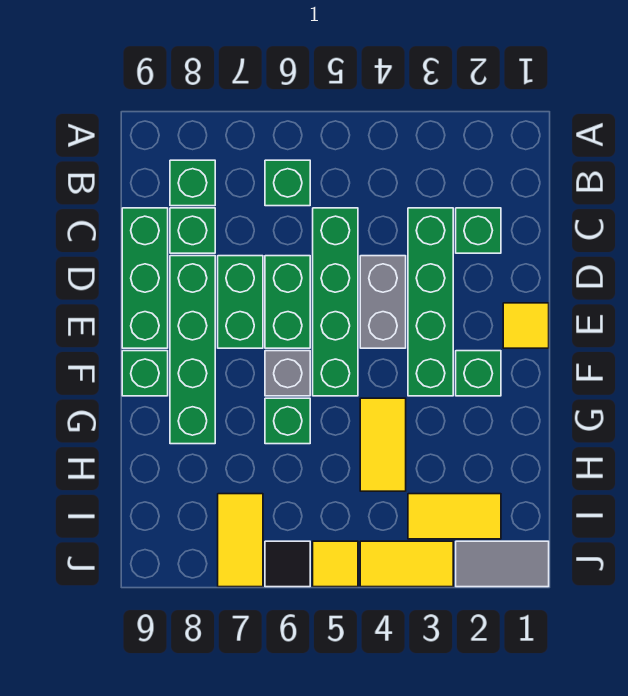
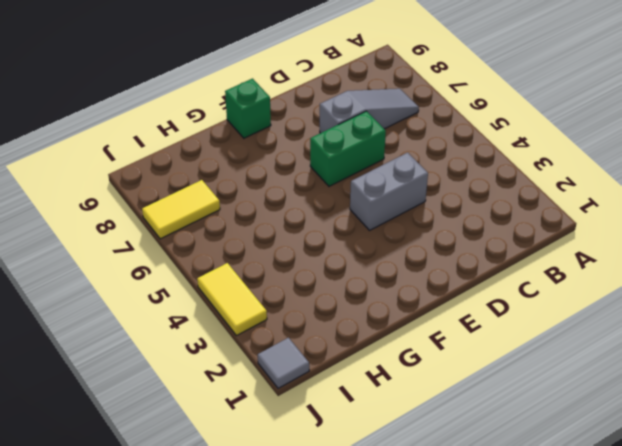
grey slope B7:D7 level 1 top D -> green brick D7:E7 level 1
grey tile J1 level 1 -> grey tile J1:J2 level 1
none -> green brick B6 level 1
none -> green brick B8 level 1
none -> green brick C2 level 1

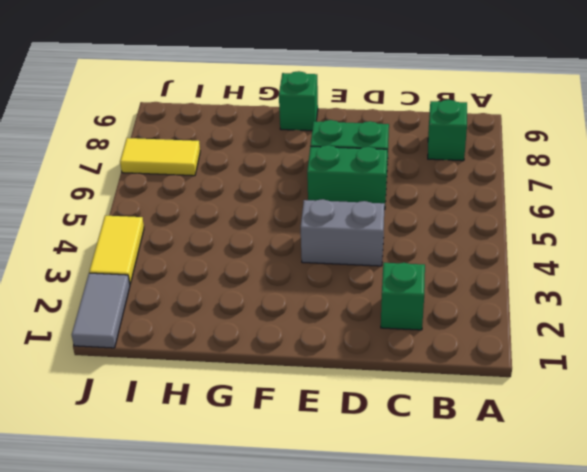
none -> green brick B6 level 1
none -> green brick C3:F3 level 1
none -> green brick C5:F5 level 1

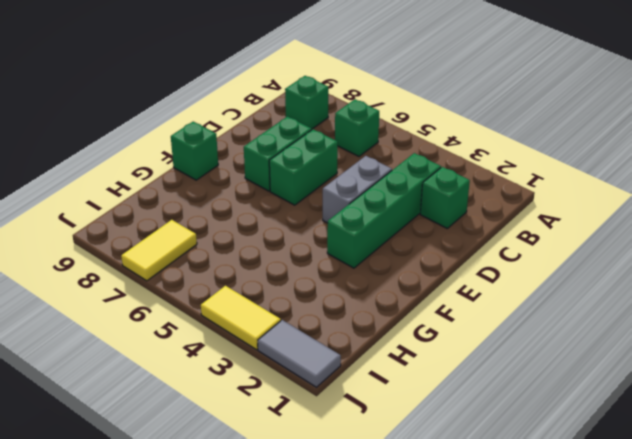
none -> green brick C5:F5 level 1
none -> green brick C8 level 1
none -> green brick C9:E9 level 1

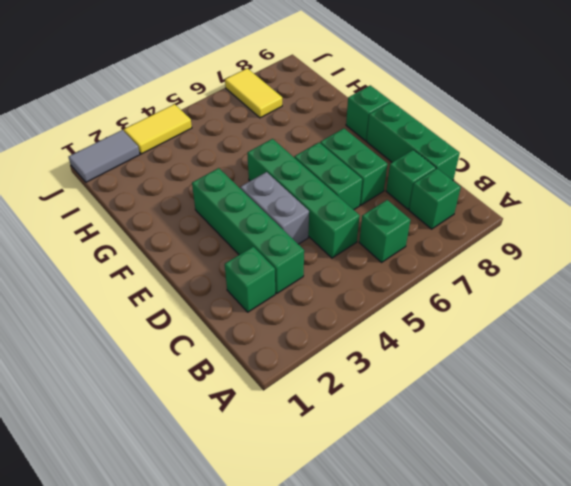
none -> green brick D8:G8 level 1
none -> yellow tile E1 level 1
none -> green brick F2 level 1

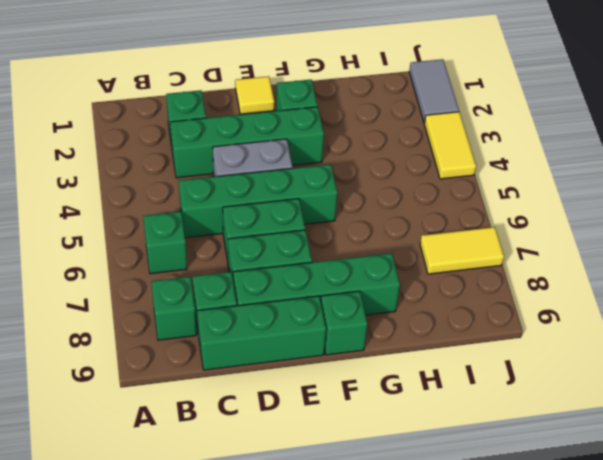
none -> grey brick F6 level 1
none -> yellow tile G4:H4 level 1
none -> green brick G6 level 1

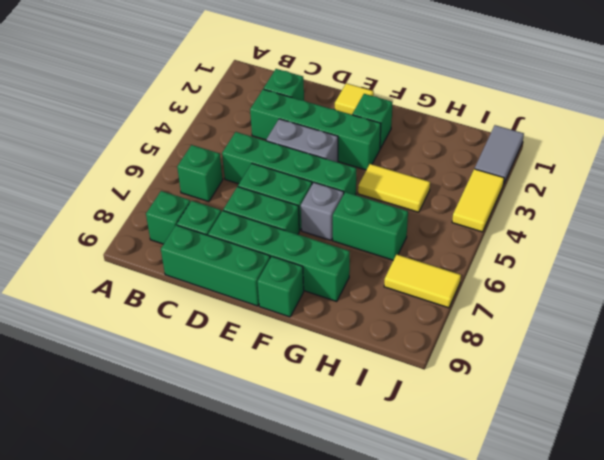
green brick G6:H6 level 1 -> green brick G6 level 1
none -> yellow tile I2:I3 level 1
none -> yellow tile J5 level 1
none -> black tile J6 level 1

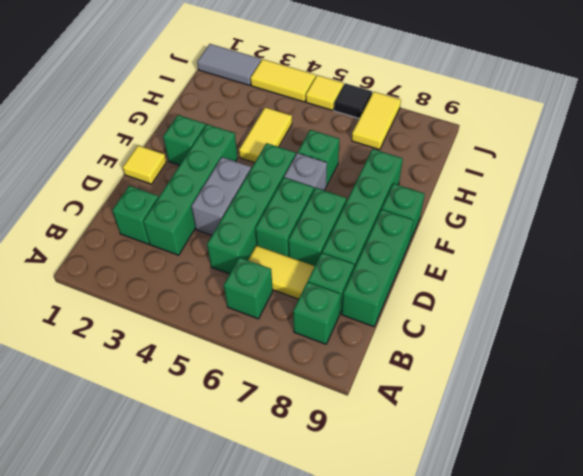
yellow tile C6:C7 level 1 -> yellow tile I2:I3 level 1

